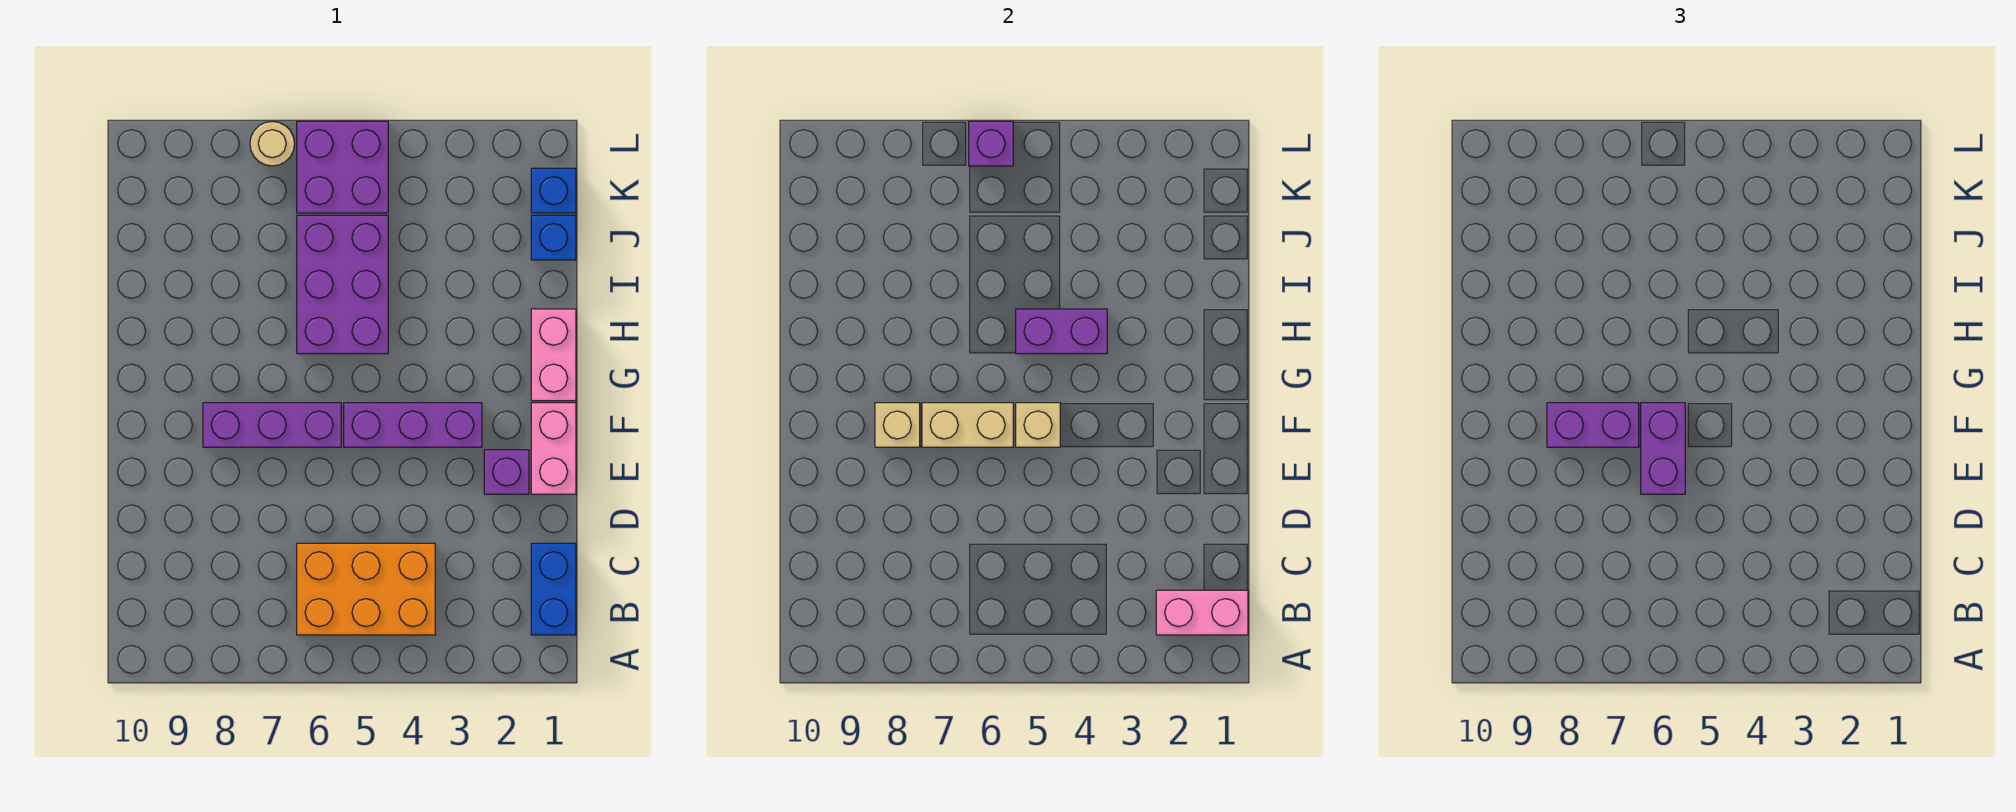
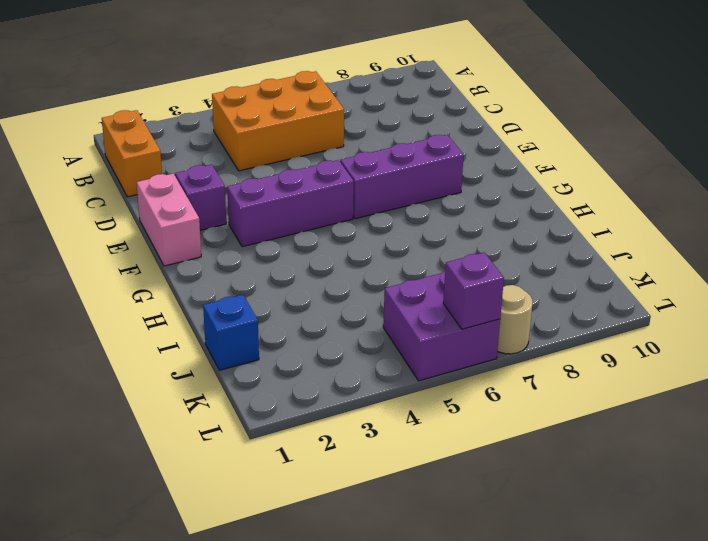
orange brick B1:C1 level 1 -> blue brick B1:C1 level 1
none -> pink brick G1:H1 level 1
none -> purple brick H5:J6 level 1
none -> blue brick K1 level 1

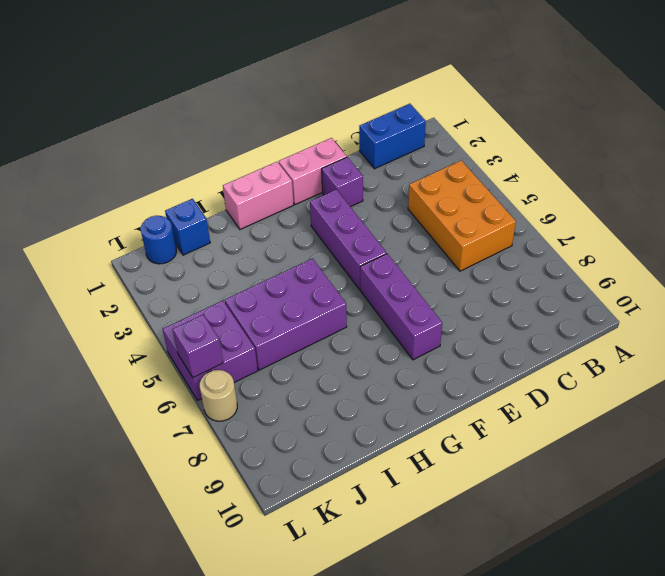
blue round brick K1 level 1 -> blue brick K1 level 1
none -> pink brick B1:B2 level 2
none -> tan brick F5 level 2
none -> tan brick F6:F7 level 2

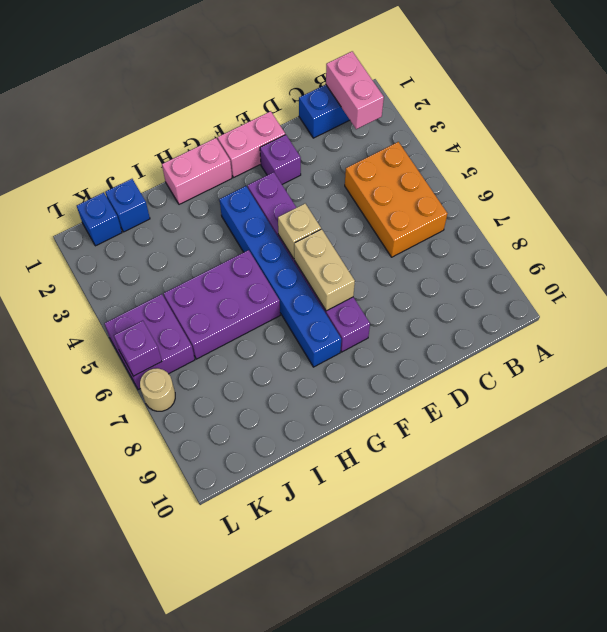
blue brick G3:G8 level 1 -> none
none -> tan brick F8 level 2
none -> purple brick H4:H5 level 2
none -> purple brick E6:F6 level 3

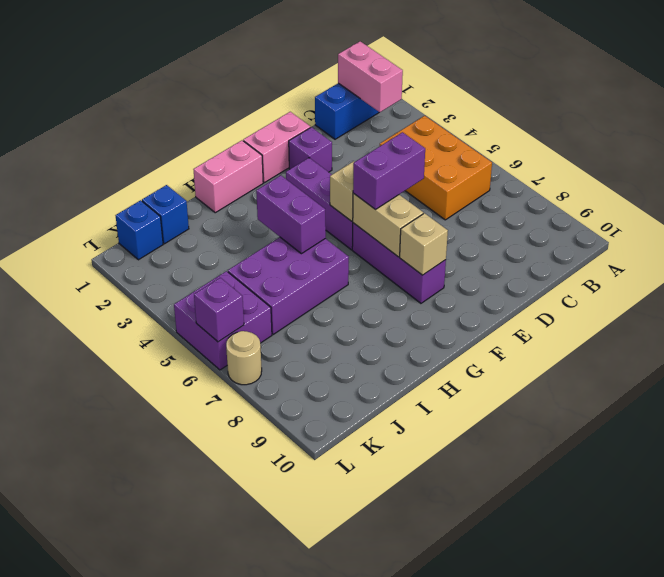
none -> purple brick F7:F8 level 3

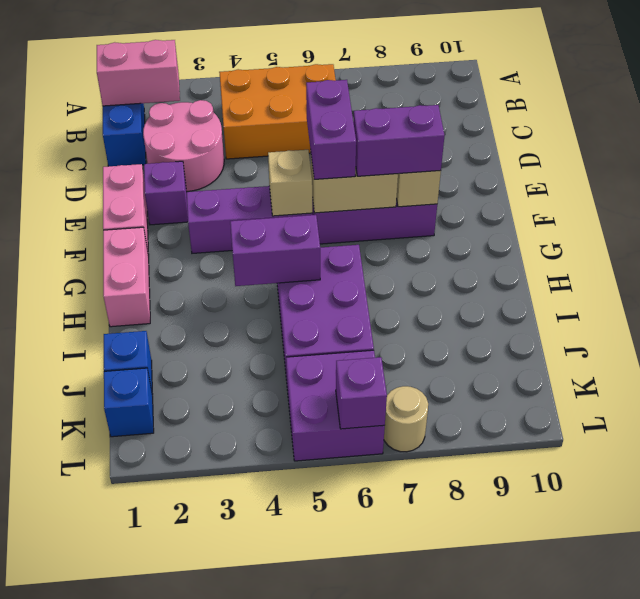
pink round brick C2:D3 level 1 -> none

